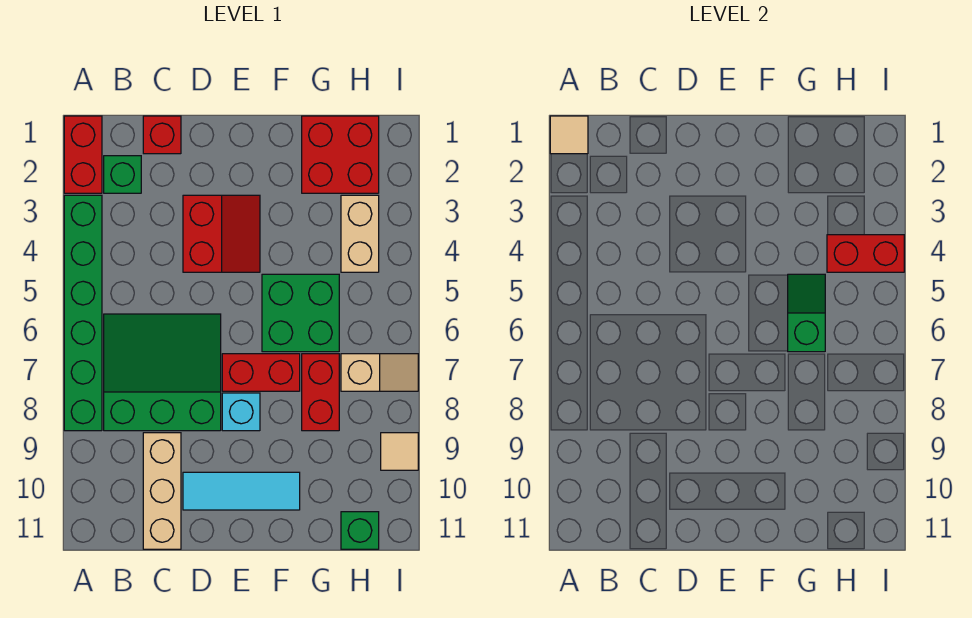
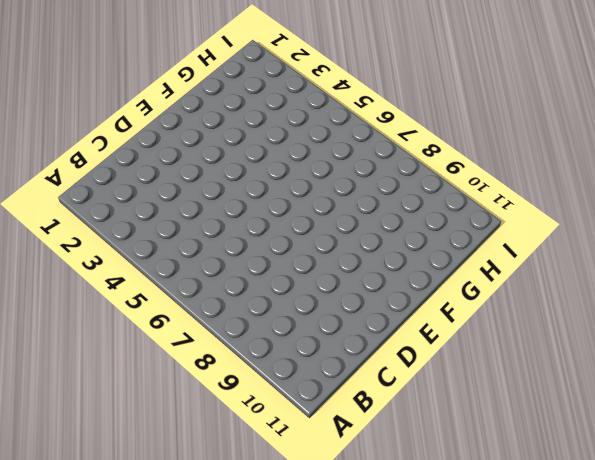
none -> red brick A1:A2 level 1
none -> green brick A3:A8 level 1
none -> green brick B2 level 1

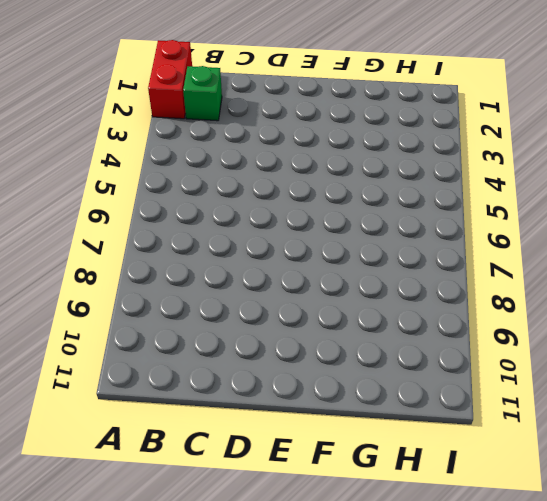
none -> green brick A3:A8 level 1
none -> green slope B6:D8 level 1 top 8
none -> red brick C1 level 1

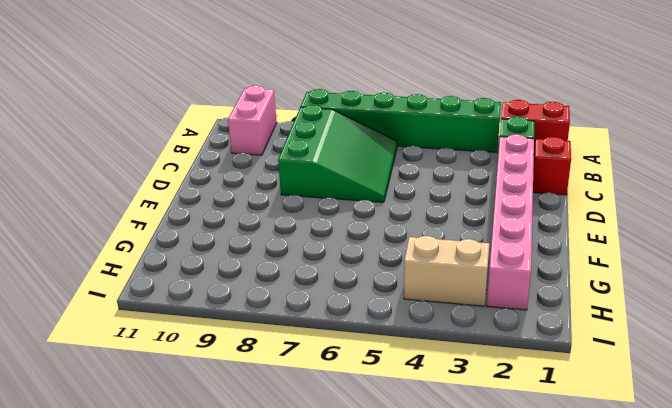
pink brick A10:B10 level 1 -> none
pink brick C2:H2 level 1 -> red brick G1:H2 level 1
none -> tan brick C9:C11 level 1
none -> red slope D3:E4 level 1 top D
none -> cyan tile D10:F10 level 1

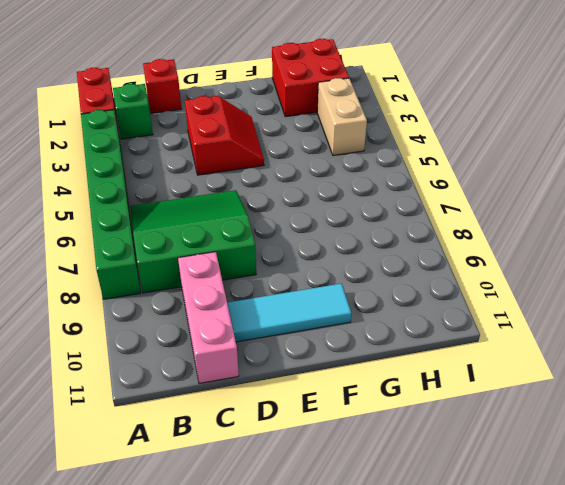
pink brick C9:C11 level 1 -> tan brick C9:C11 level 1
none -> red brick E7:F7 level 1
none -> cyan brick E8 level 1
none -> green brick F5:G6 level 1

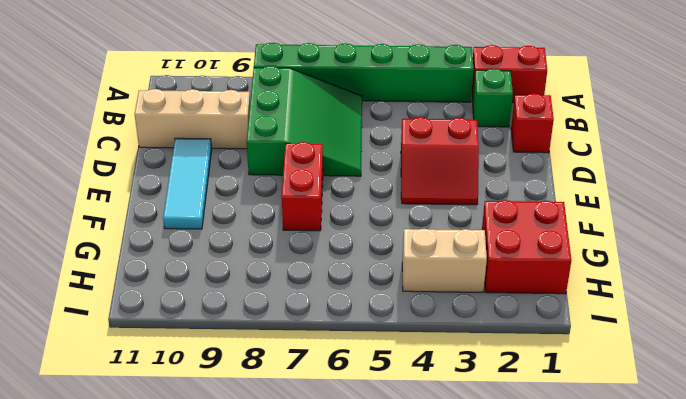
none -> cyan brick E8 level 1
none -> green brick F5:G6 level 1
none -> red brick G7:G8 level 1

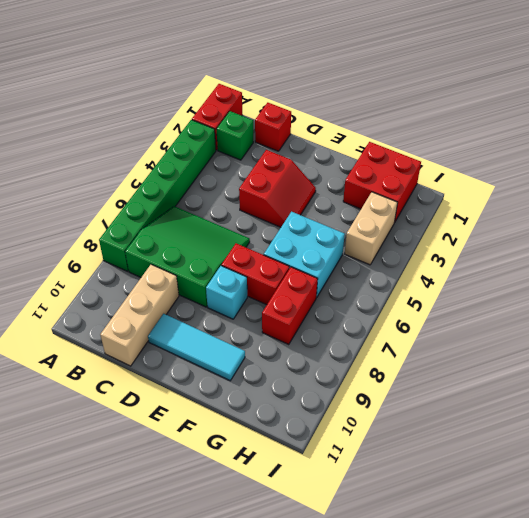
cyan brick F5:G6 level 1 -> green brick F5:G6 level 1
none -> tan slope H7:I7 level 1 top H
none -> green brick H11 level 1
none -> tan tile I9 level 1

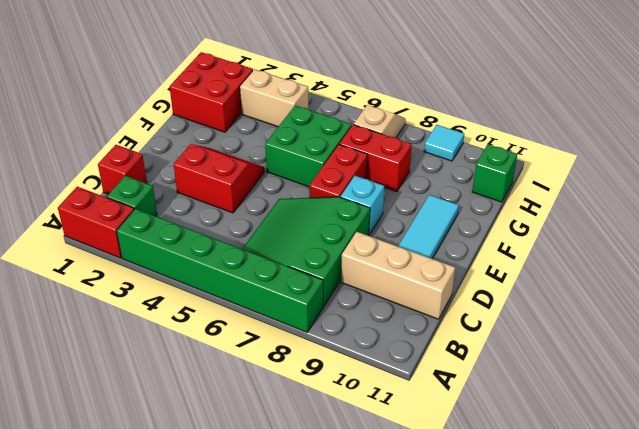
cyan tile I9 level 1 -> tan tile I9 level 1
none -> tan tile A1 level 2
none -> green slope G5:G6 level 2 top 6
none -> red brick H4:I4 level 2

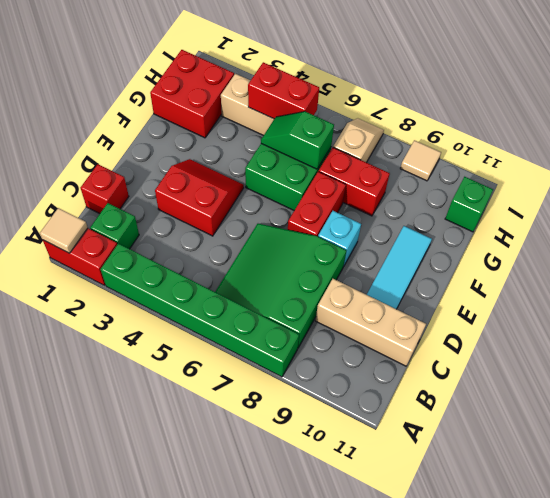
red brick H4:H5 level 2 -> red brick H4:I4 level 2

